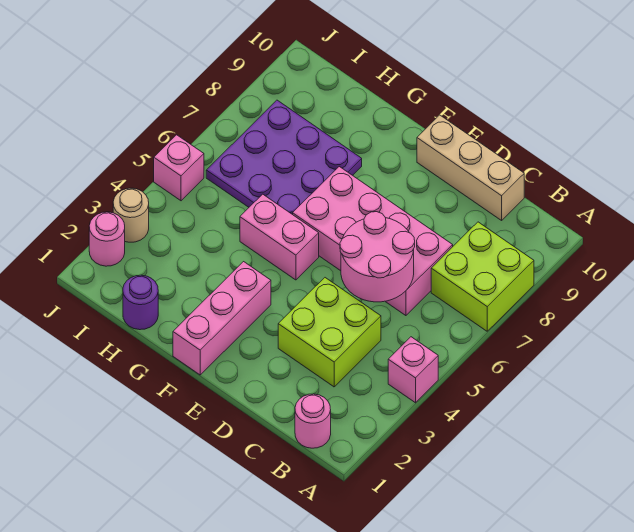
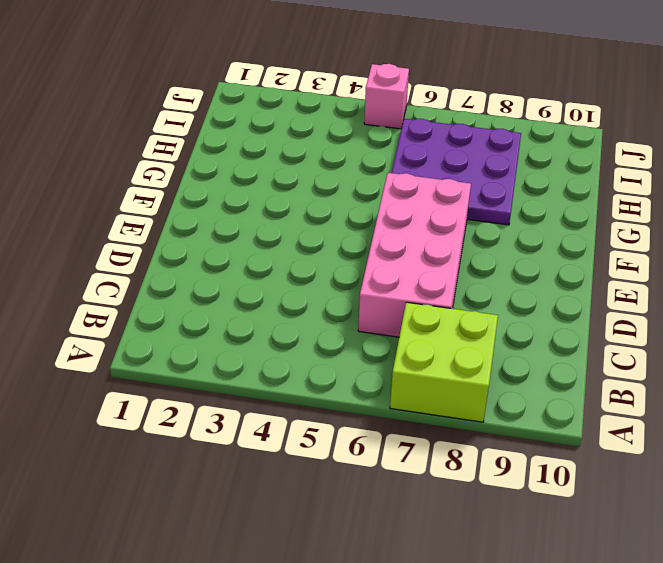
none -> pink brick A4 level 1
none -> pink round brick B1 level 1
none -> lime brick C3:D4 level 1

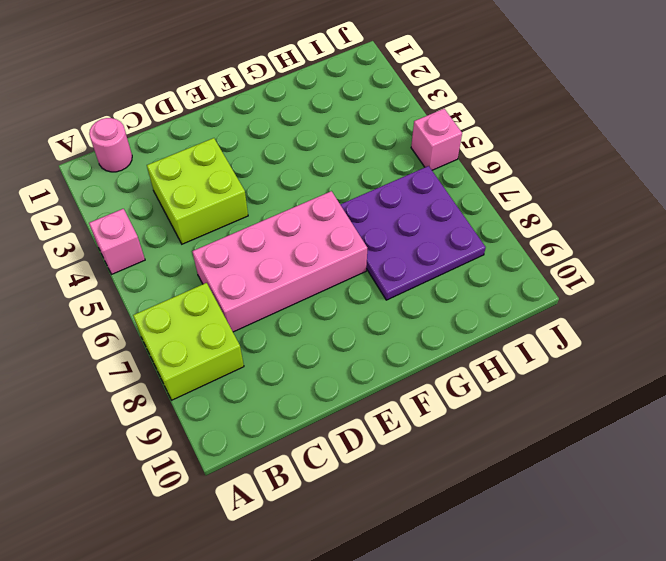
none -> tan brick C10:E10 level 1
none -> pink brick F1:F3 level 1
none -> pink brick F5:G5 level 1

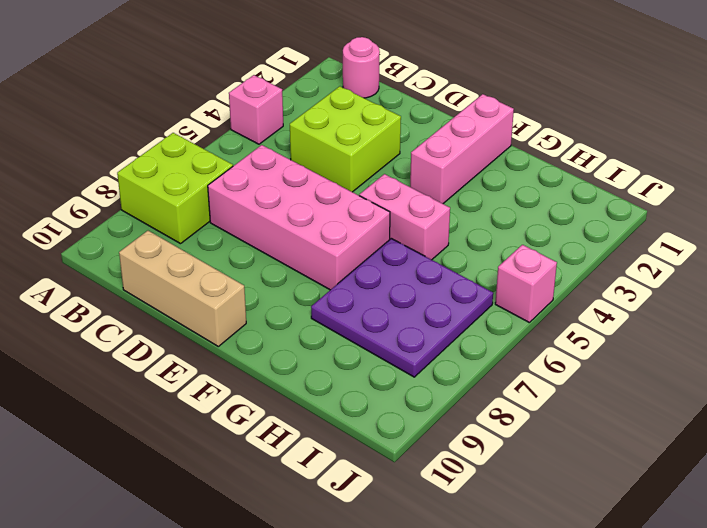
none -> purple round brick H1 level 1
none -> pink round brick J2 level 1
none -> tan round brick J3 level 1

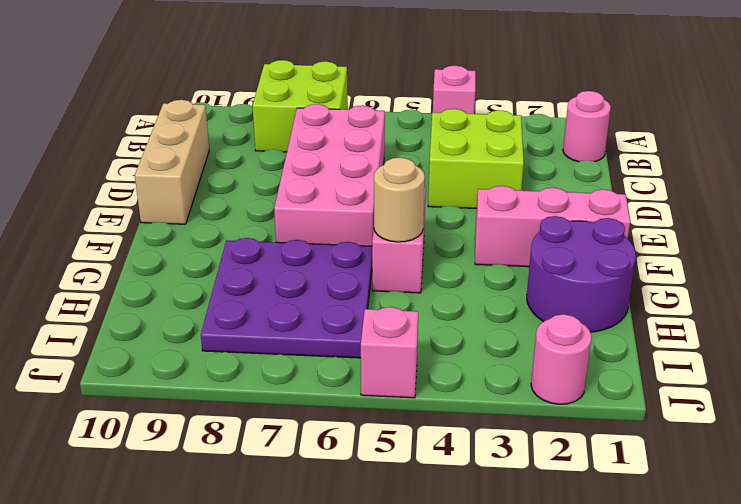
purple round brick G1:H2 level 1 -> purple round brick H1 level 1
tan round brick G5 level 2 -> tan round brick J3 level 1
none -> pink round brick C5:D6 level 2

